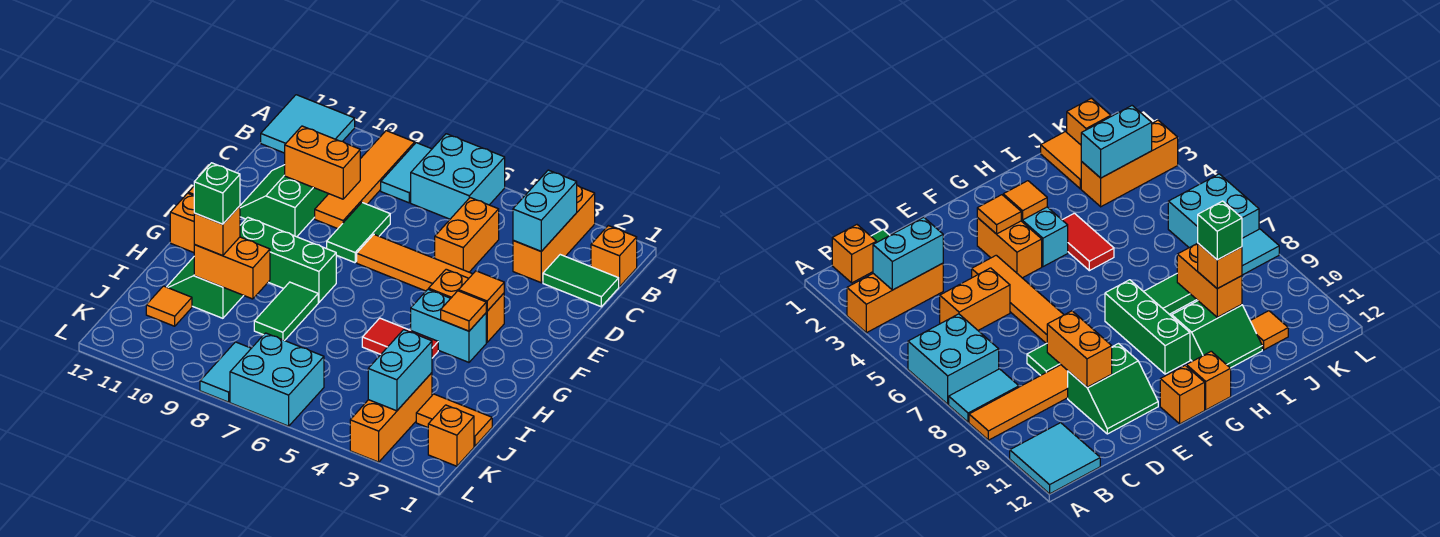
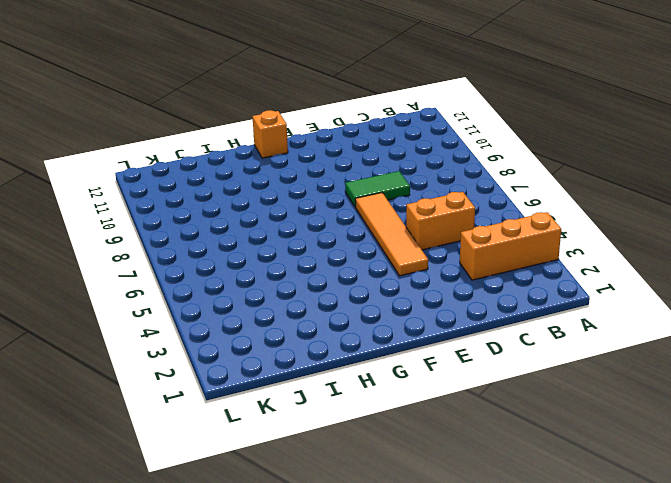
none -> cyan brick A6:B7 level 1
none -> cyan tile A8:B8 level 1
none -> orange tile A9:D9 level 1
none -> cyan tile A11:B12 level 1

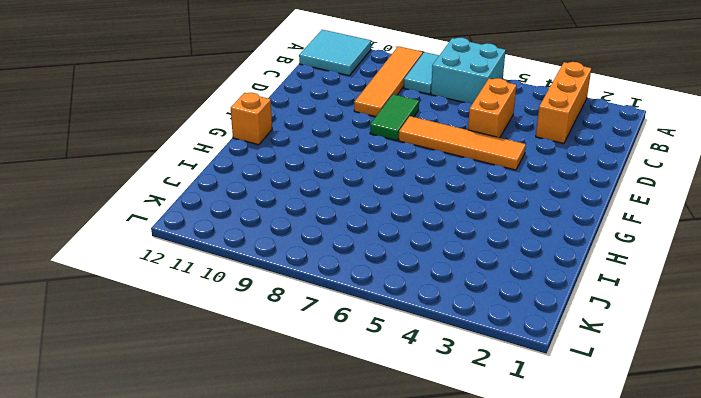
none -> orange brick B1 level 1
none -> green tile C1:C2 level 1
none -> green slope D10:E11 level 1 top 10
none -> orange brick F3:F4 level 1

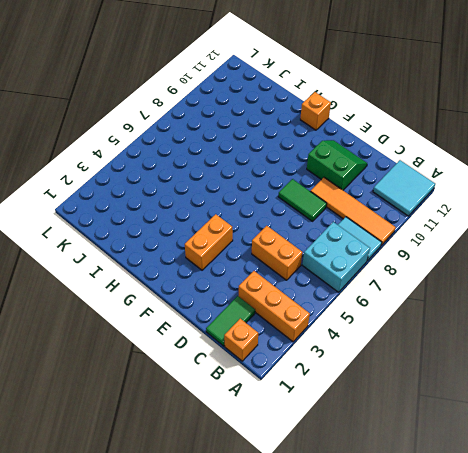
none -> orange tile E4:E7 level 1
none -> orange brick F12 level 1
none -> cyan brick G3:G4 level 1
none -> green brick G8:G10 level 1

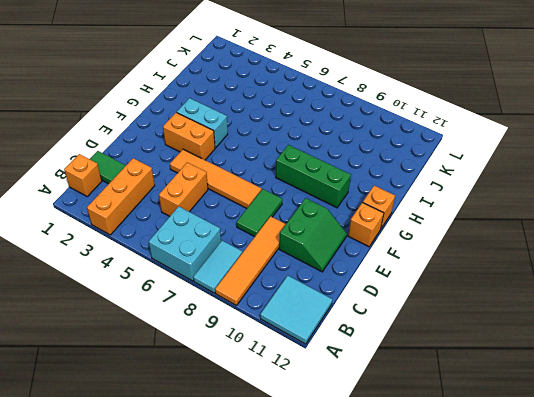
none -> red tile H4:H5 level 1
none -> green tile H8:I8 level 1
none -> green slope H10:I11 level 1 top 10
none -> orange tile J1:J2 level 1

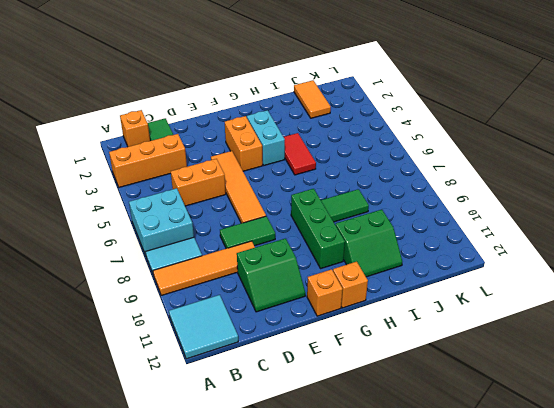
none -> orange brick J3:L3 level 1
none -> orange tile J11 level 1
none -> orange brick K1 level 1
none -> cyan brick K6:L7 level 1

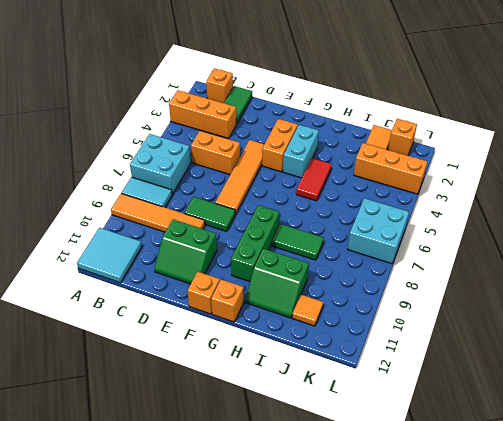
none -> cyan tile K8:L8 level 1
none -> cyan brick B3:C3 level 2
none -> orange brick D9:D10 level 2
none -> orange tile F3 level 2

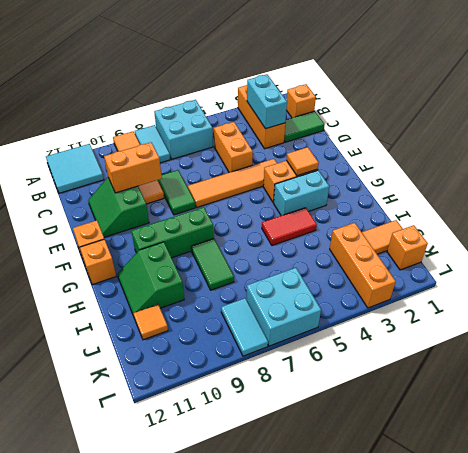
none -> orange tile G3 level 2
none -> orange brick I9:I10 level 2
none -> cyan brick J3:K3 level 2
none -> orange brick I10 level 3

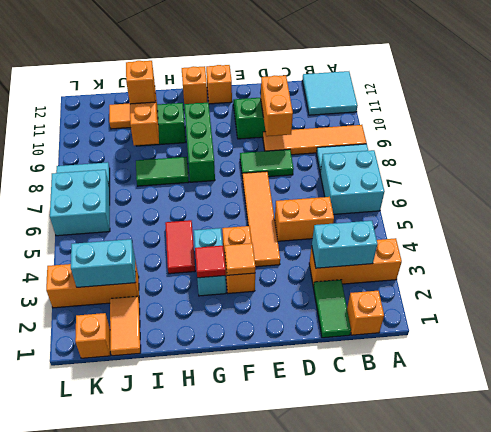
red tile G3 level 2 -> orange tile G3 level 2
none -> green brick I10 level 4

